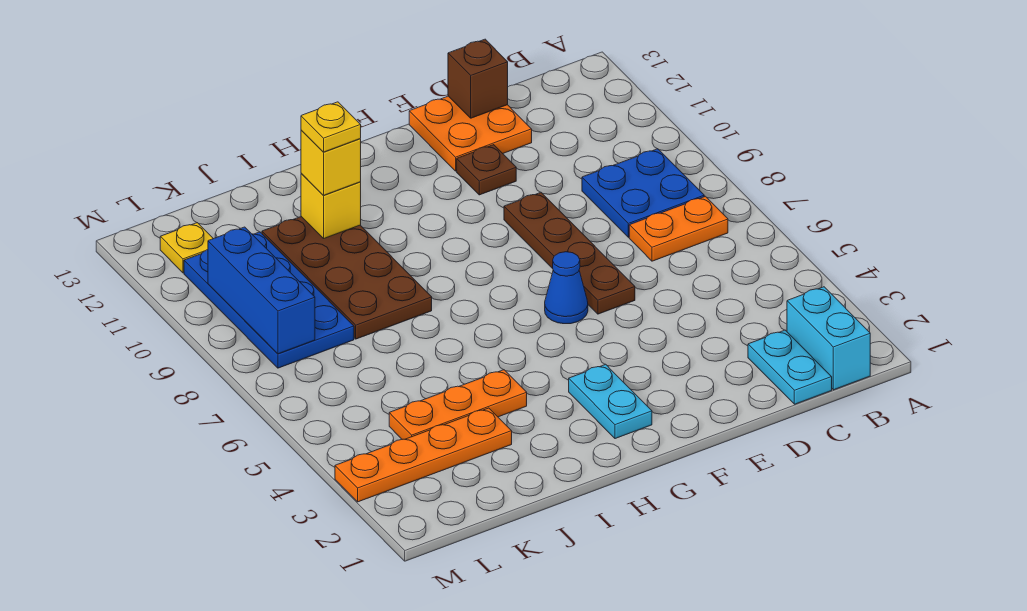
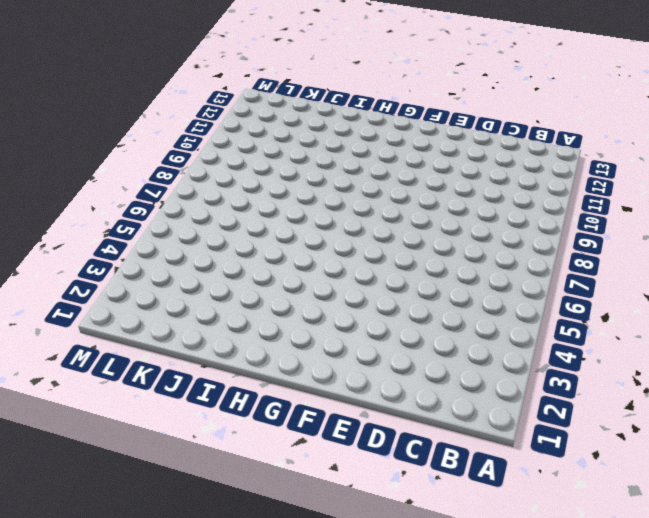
none -> cyan brick B1:B2 level 1
none -> orange plate B7:C7 level 1
none -> blue plate B8:C9 level 1

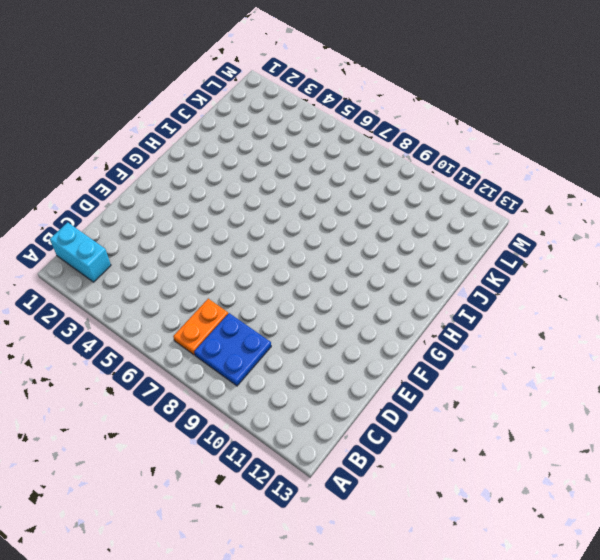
none -> cyan plate C1:C2 level 1
none -> orange plate D12:E13 level 1
none -> brown plate E6:E9 level 1

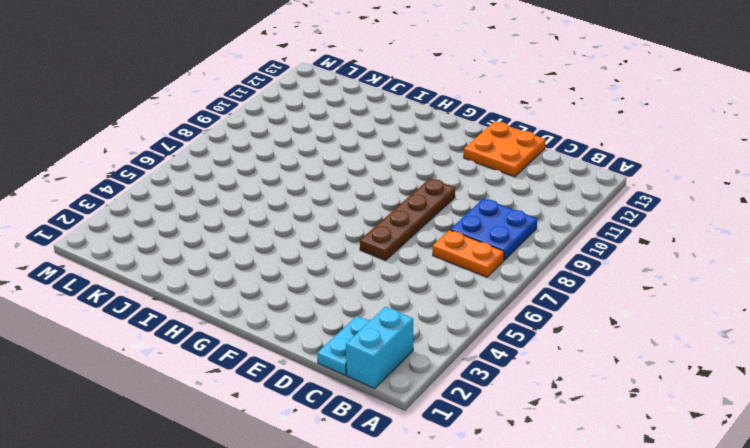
none -> brown plate E11 level 1
none -> blue cone F6 level 1
none -> cyan plate G2:G3 level 1

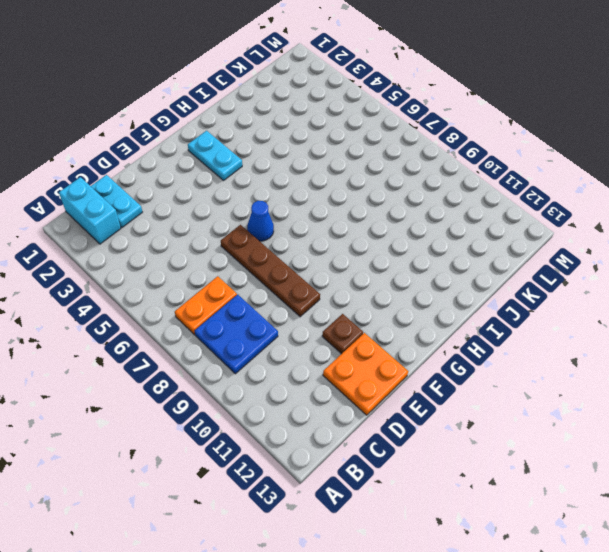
none -> orange plate I4:K4 level 1
none -> brown plate I8:J11 level 1
none -> orange plate J3:M3 level 1

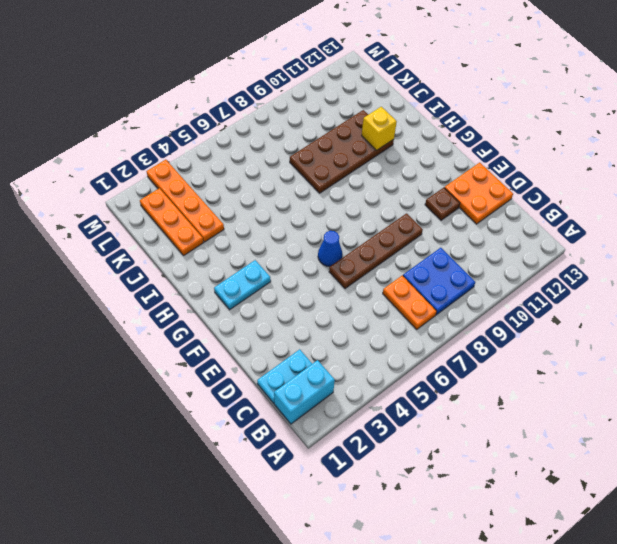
orange plate J2:L2 level 1 -> orange plate I4:K4 level 1
none -> blue plate K8:L11 level 1
none -> yellow plate L12 level 1
none -> brown brick D13 level 2

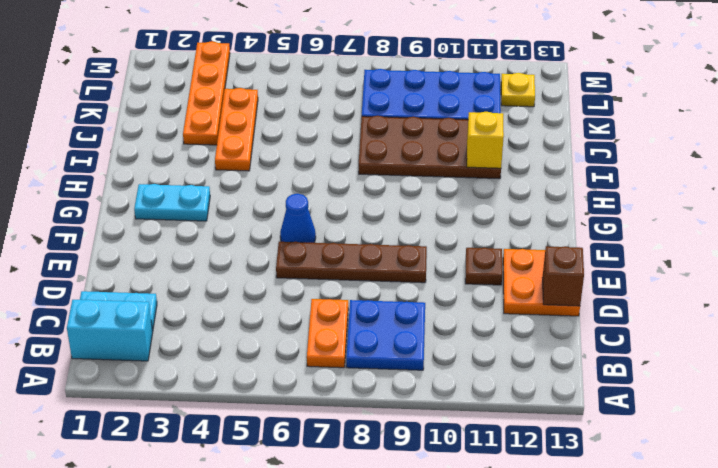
none -> blue brick L8:L10 level 2
none -> yellow brick I11 level 3
none -> yellow plate I11 level 4

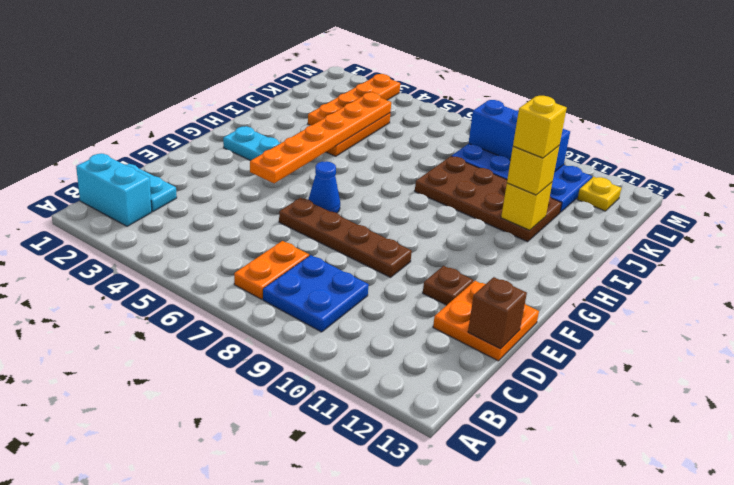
orange plate F4:K4 level 2 -> none
yellow brick I11 level 4 -> yellow plate I11 level 4

